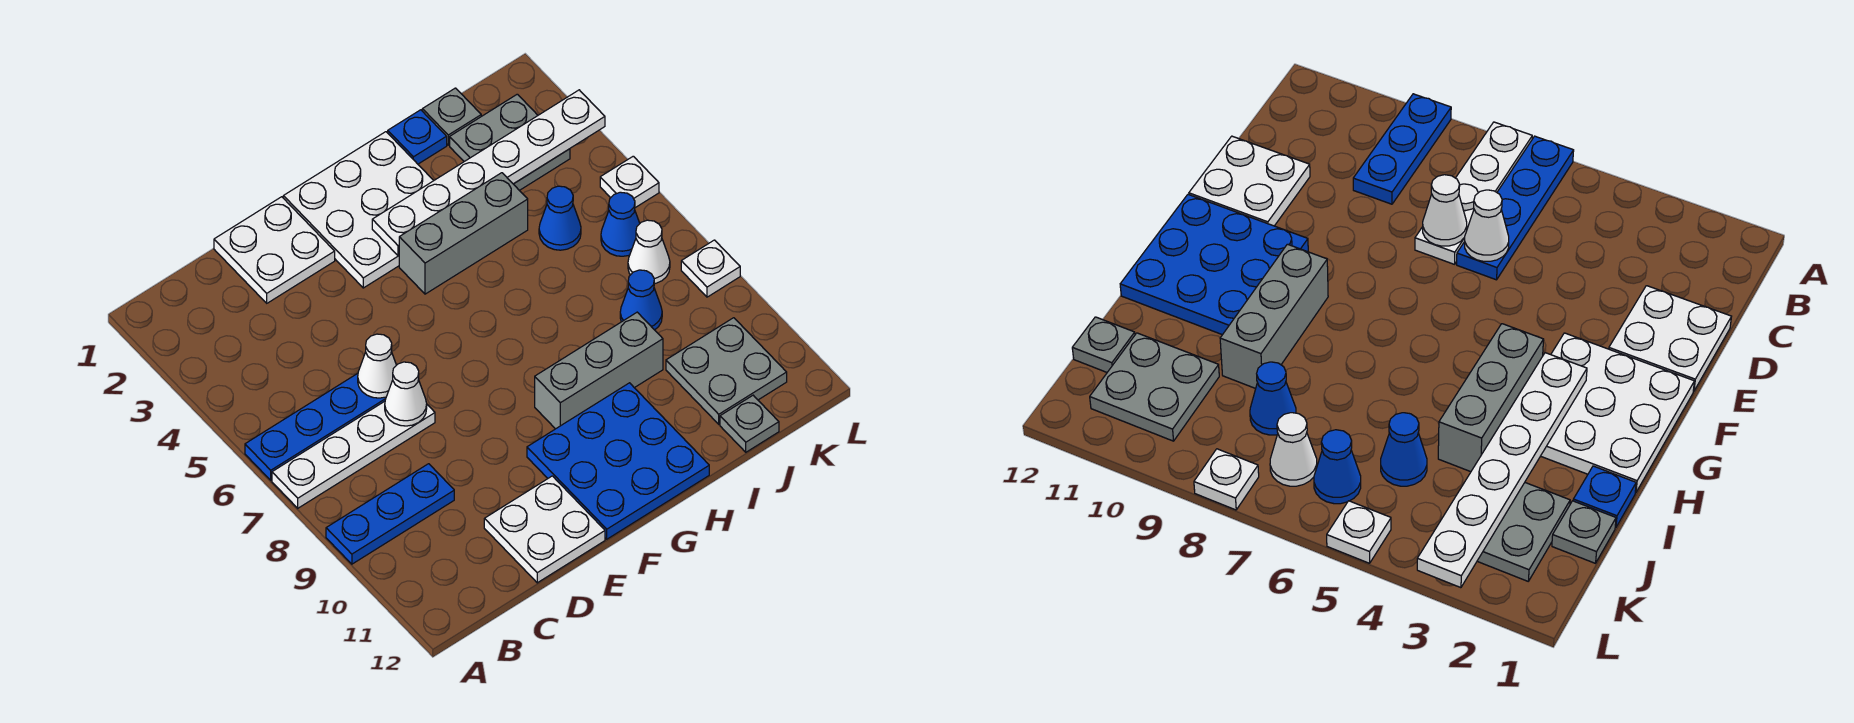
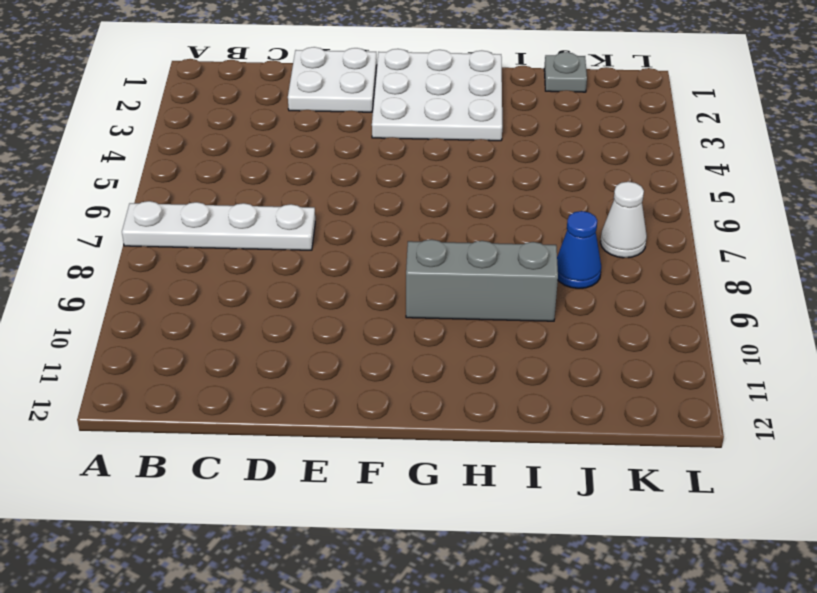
none -> blue plate A6:D6 level 1
none -> blue plate A9:C9 level 1
none -> white plate D11:E12 level 1

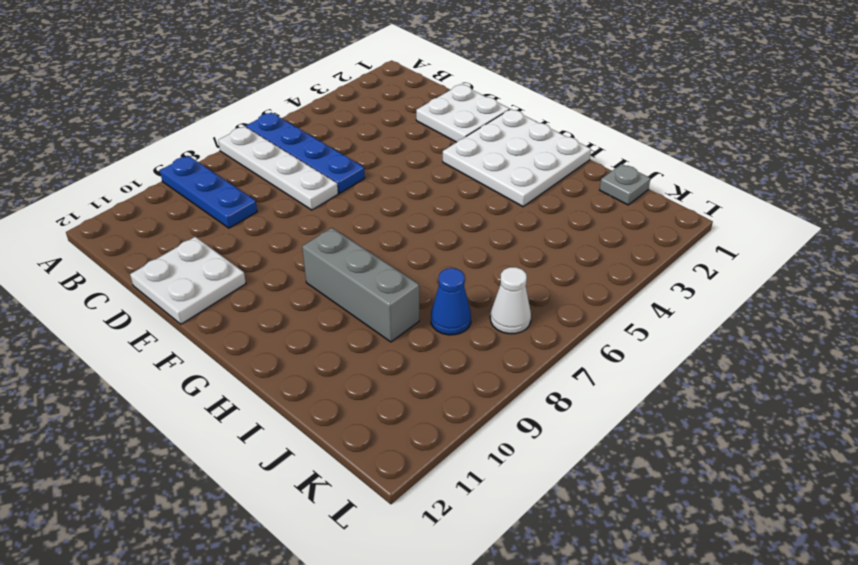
none -> blue plate F10:H12 level 1
none -> grey brick G4:I4 level 1
none -> blue plate I1 level 1

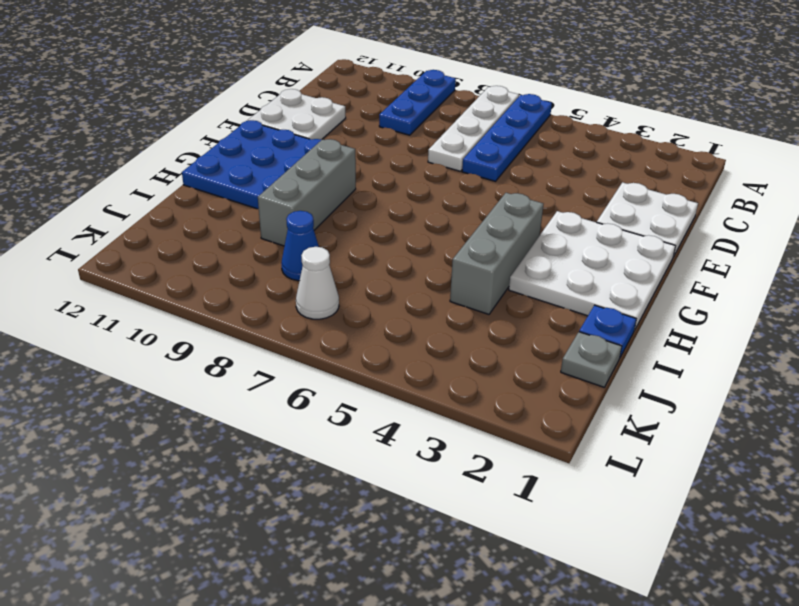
none -> grey plate J2:K3 level 1
none -> blue cone J5 level 1
none -> grey plate J10:K11 level 1

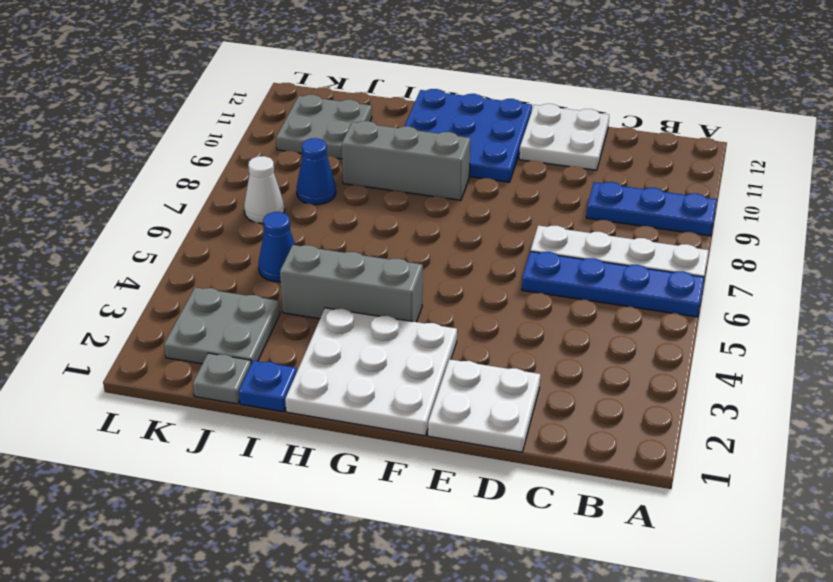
none -> grey plate J12 level 1
none -> blue cone K6 level 1
none -> white plate L5 level 1

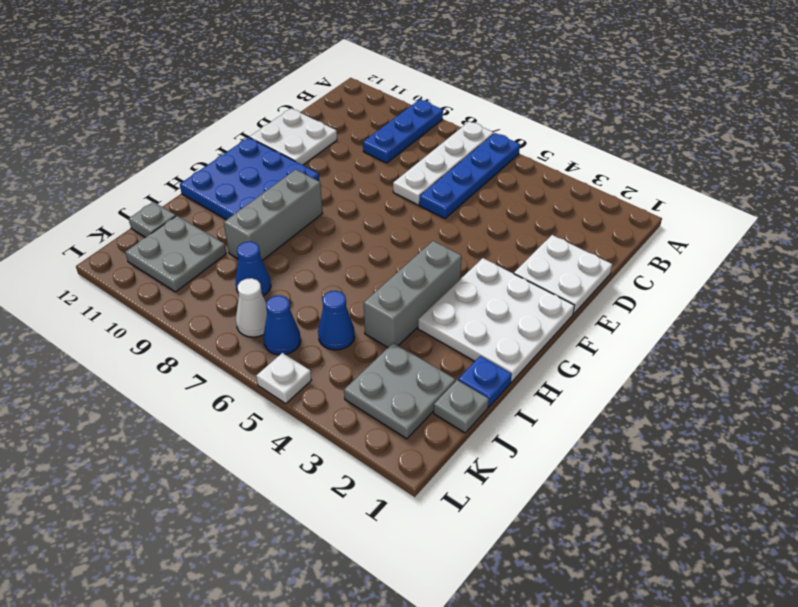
none -> white plate L8 level 1
none -> white cone D6 level 2
none -> white cone D7 level 2

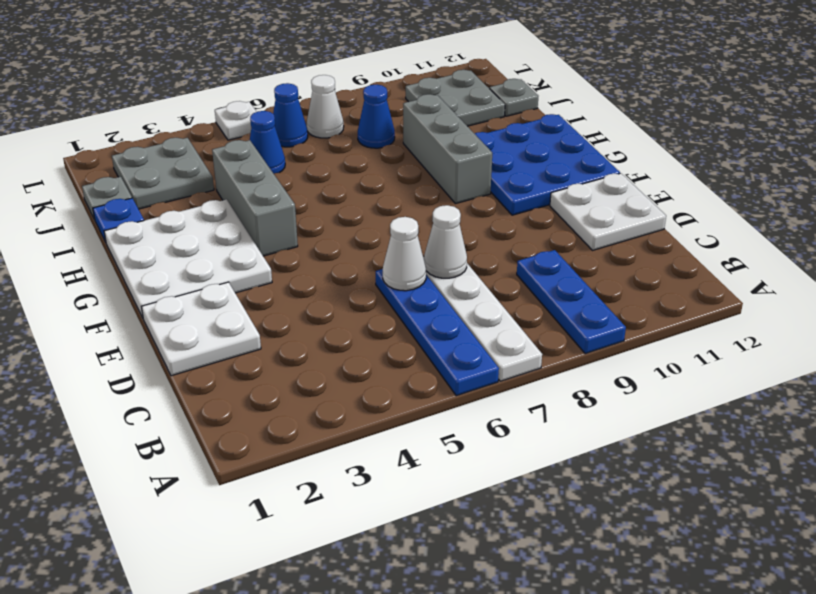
none -> white plate L8 level 1
none -> white plate G3:L3 level 2

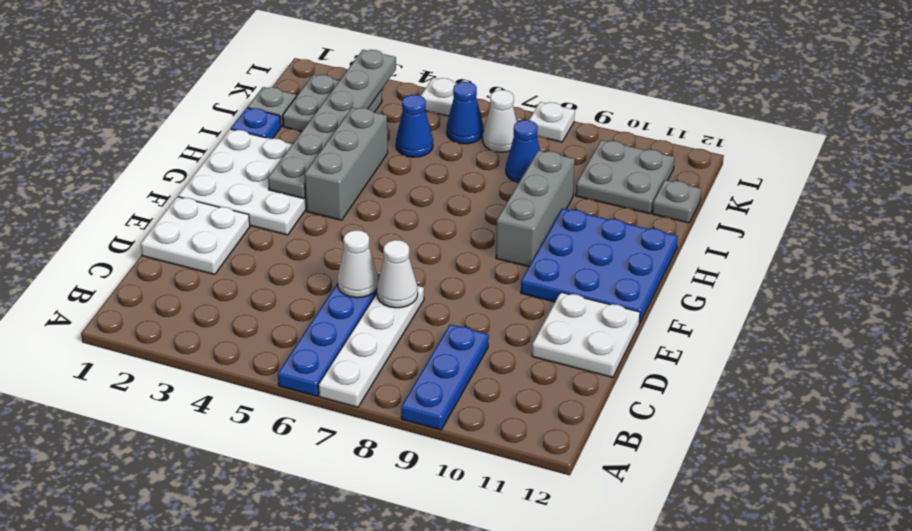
grey plate G3:L3 level 2 -> white plate G3:L3 level 2

